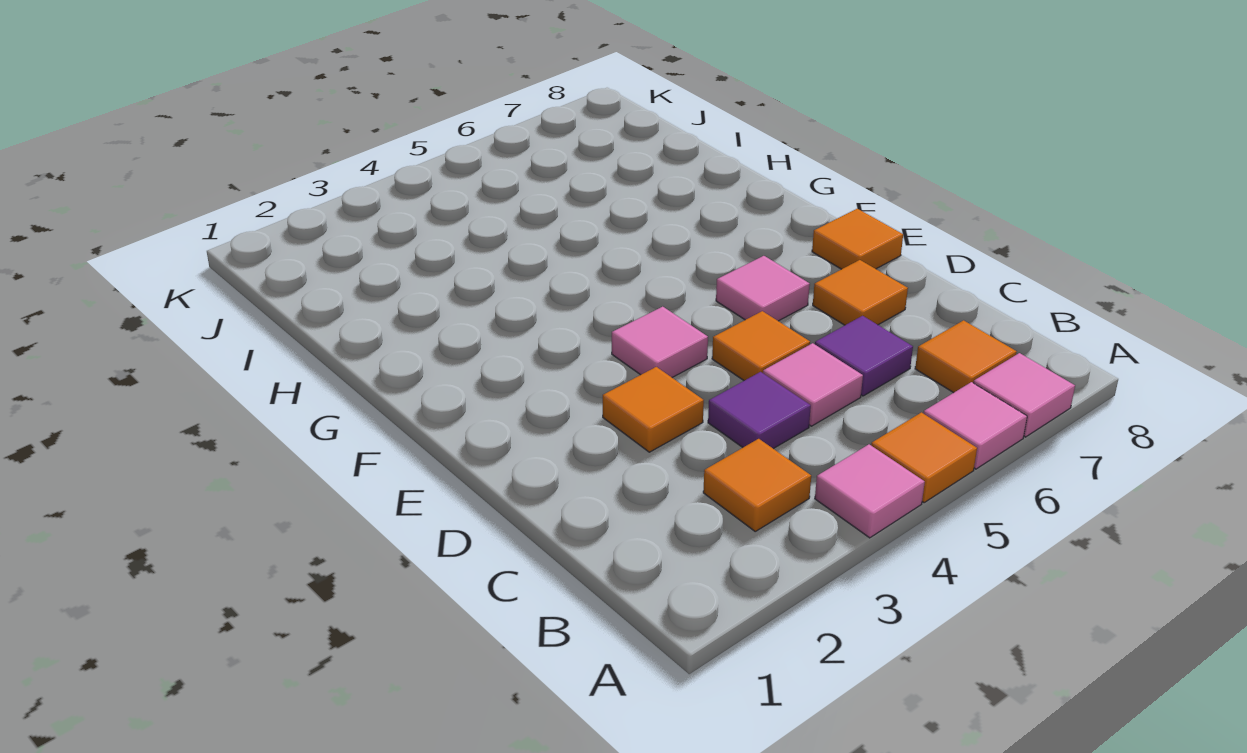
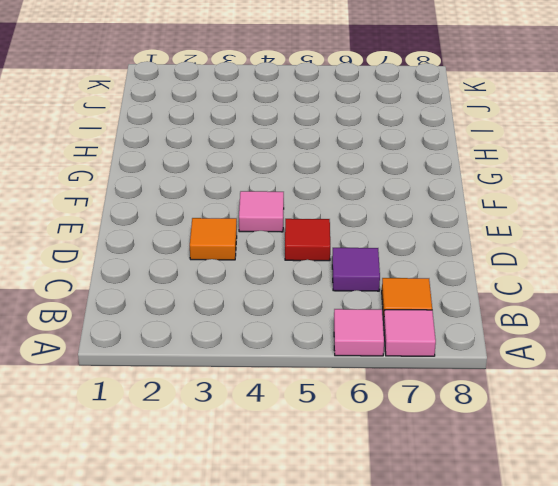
red tile D5 level 1 -> orange tile D5 level 1
none -> pink tile A4 level 1
none -> orange tile A5 level 1
none -> orange tile B3 level 1

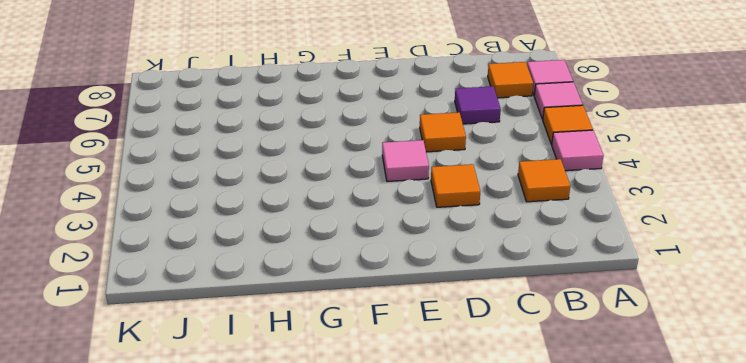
none -> purple tile C4 level 1
none -> pink tile C5 level 1
none -> orange tile D7 level 1

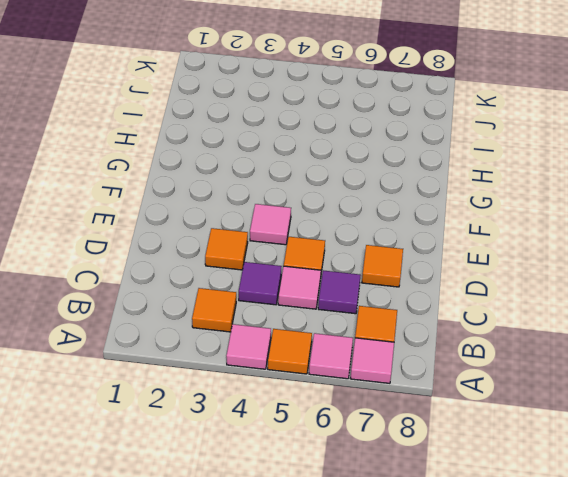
none -> pink tile E6 level 1
none -> orange tile E8 level 1

